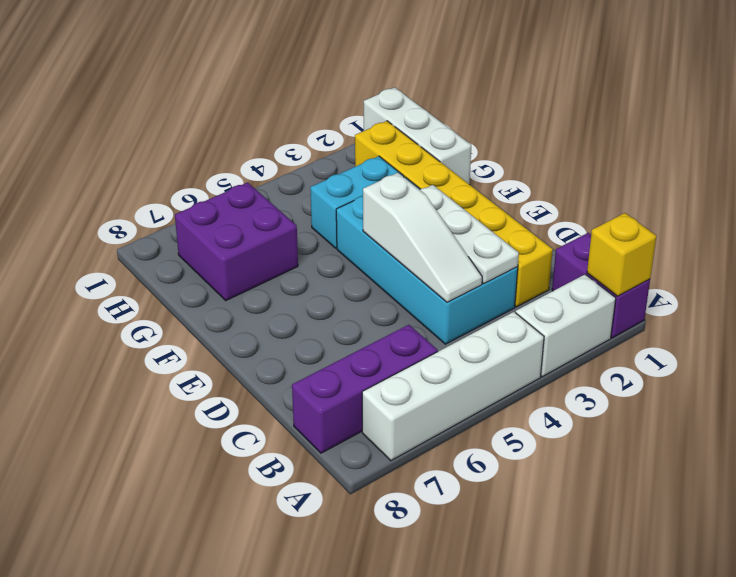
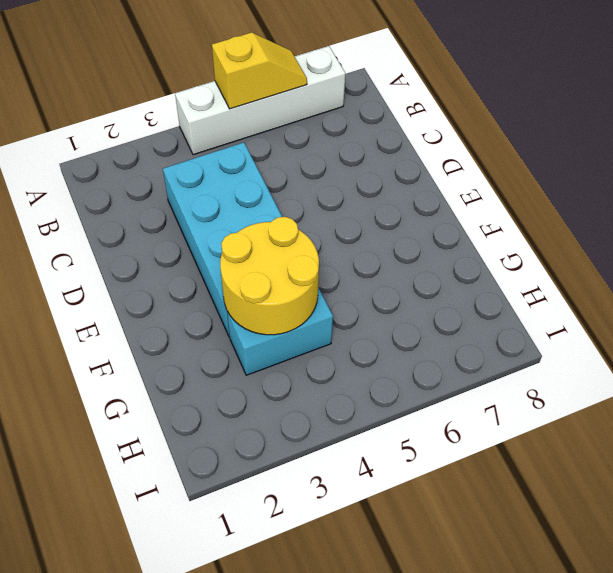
yellow slope A5:A6 level 2 top 5 -> none
yellow round brick F3:G4 level 2 -> none
none -> purple brick A1:B1 level 1
none -> white brick A2:A3 level 1
none -> purple brick B6:B8 level 1

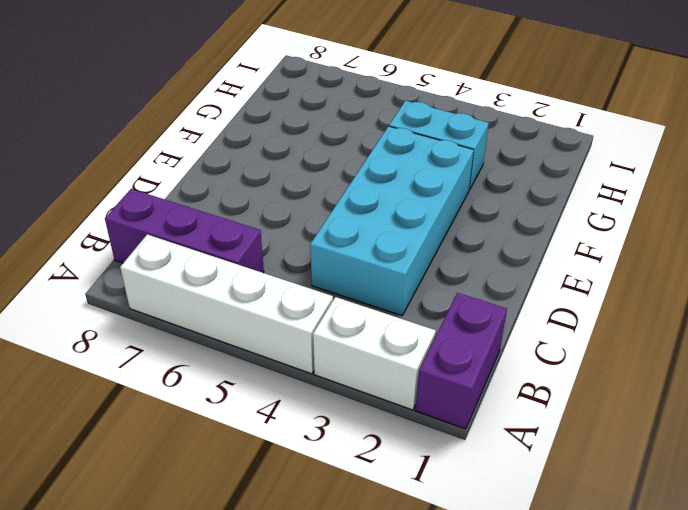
none -> yellow brick C2:H2 level 1
none -> white brick G1:I1 level 1
none -> purple brick G6:H7 level 1

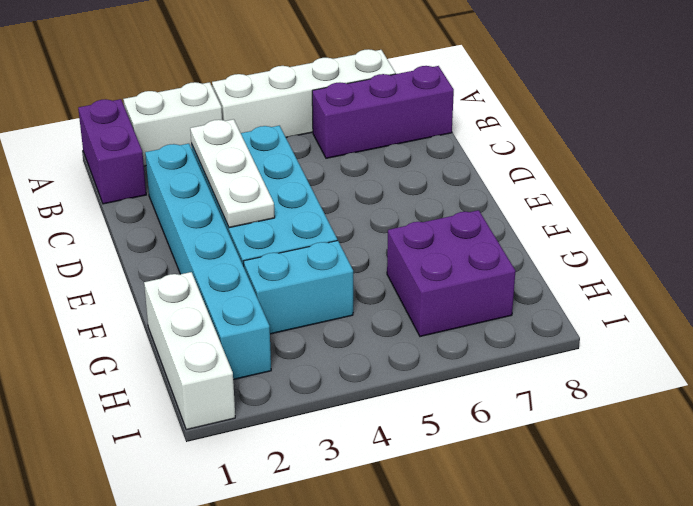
cyan brick C2:H2 level 1 -> yellow brick C2:H2 level 1
none -> yellow brick A1 level 2
none -> white slope C4:E4 level 2 top E

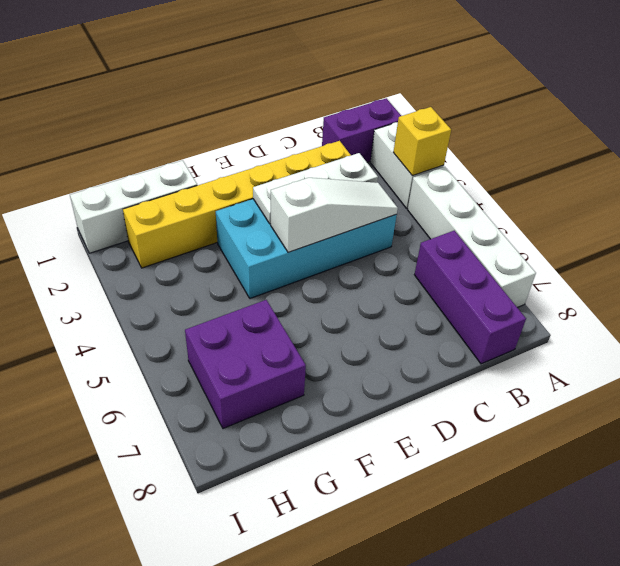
yellow brick A3 level 2 -> yellow brick A1 level 2
none -> cyan brick G3:G4 level 1

